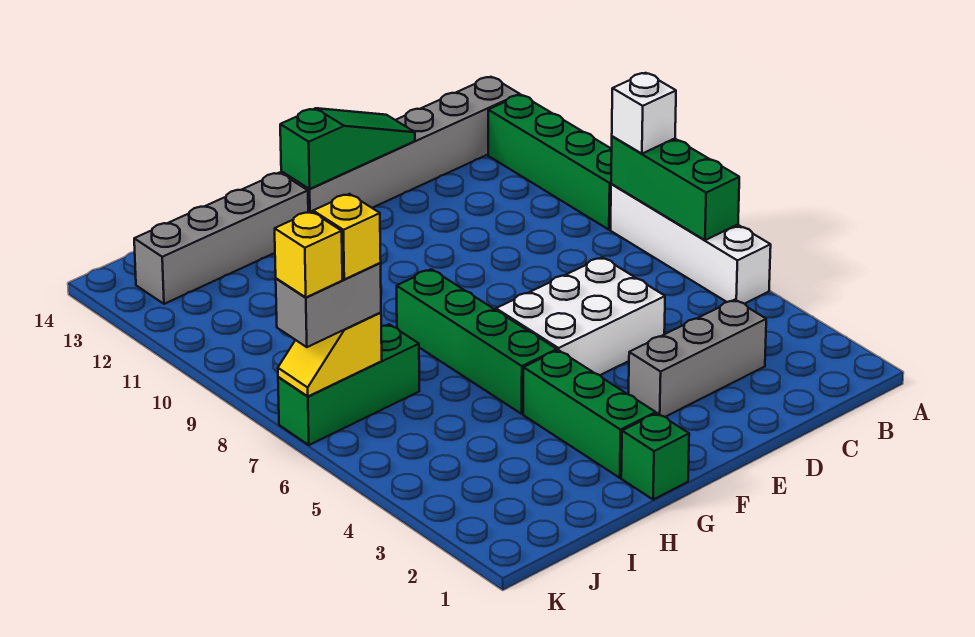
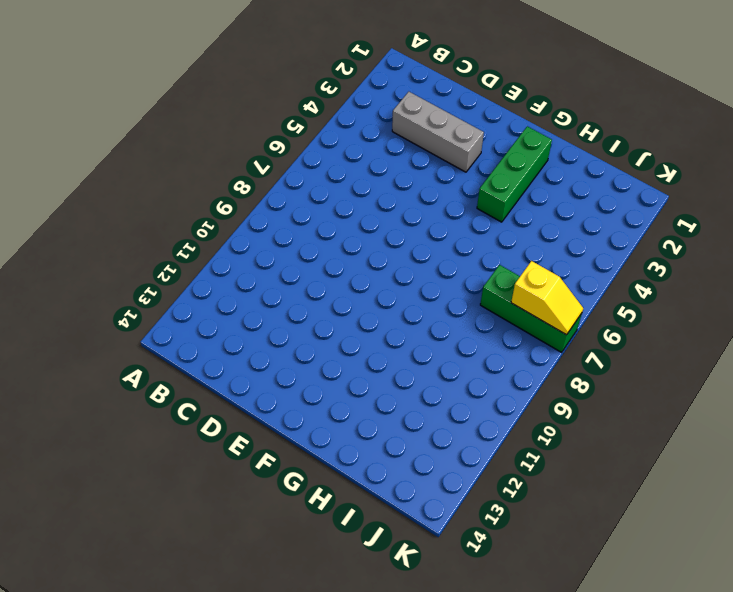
none -> white brick A5:A8 level 1
none -> green brick A9:A12 level 1
none -> grey brick A13:F13 level 1

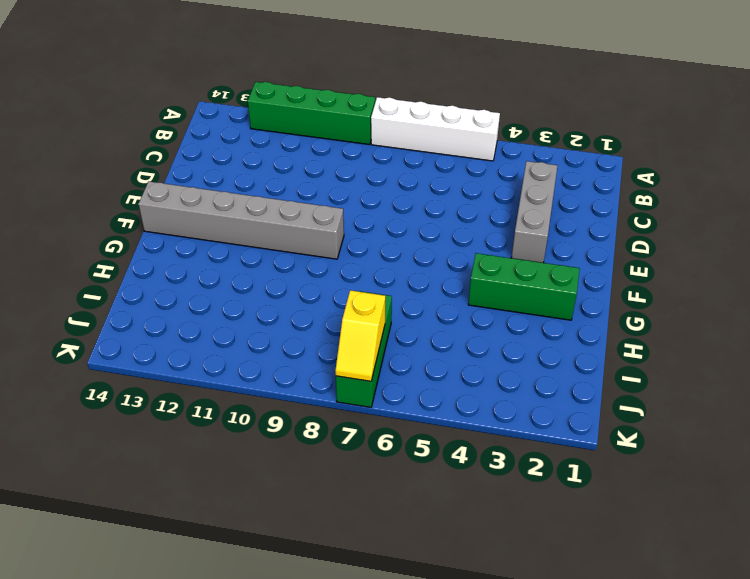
grey brick F9:F14 level 1 -> grey brick A13:F13 level 1
none -> white brick D5:F6 level 1
none -> green brick G1 level 1
none -> green brick G5:G8 level 1

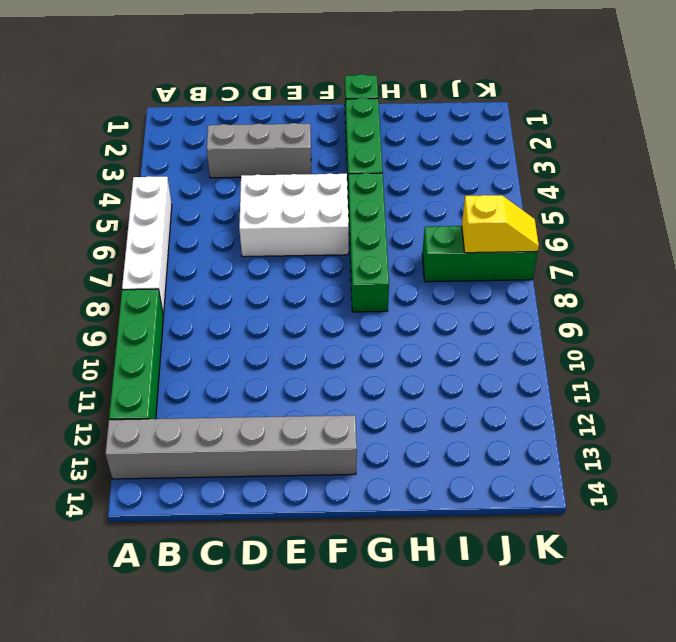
none -> grey brick G13:J13 level 1
none -> green brick A6:A8 level 2
none -> green slope D13:F13 level 2 top F

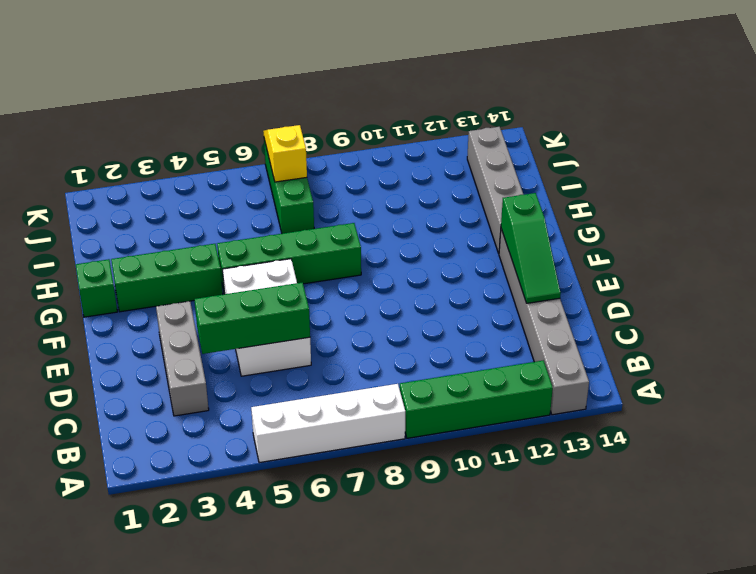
green brick D4:D6 level 2 -> green brick A6:A8 level 2
none -> white brick A8 level 3
none -> grey brick J7:K7 level 3
none -> yellow brick J7 level 4

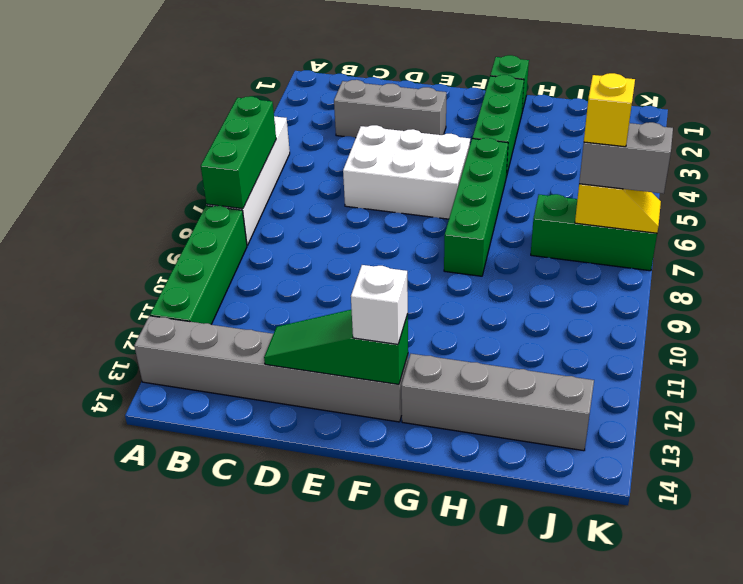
white brick F13 level 3 -> white brick A8 level 3
none -> yellow brick K7 level 4

